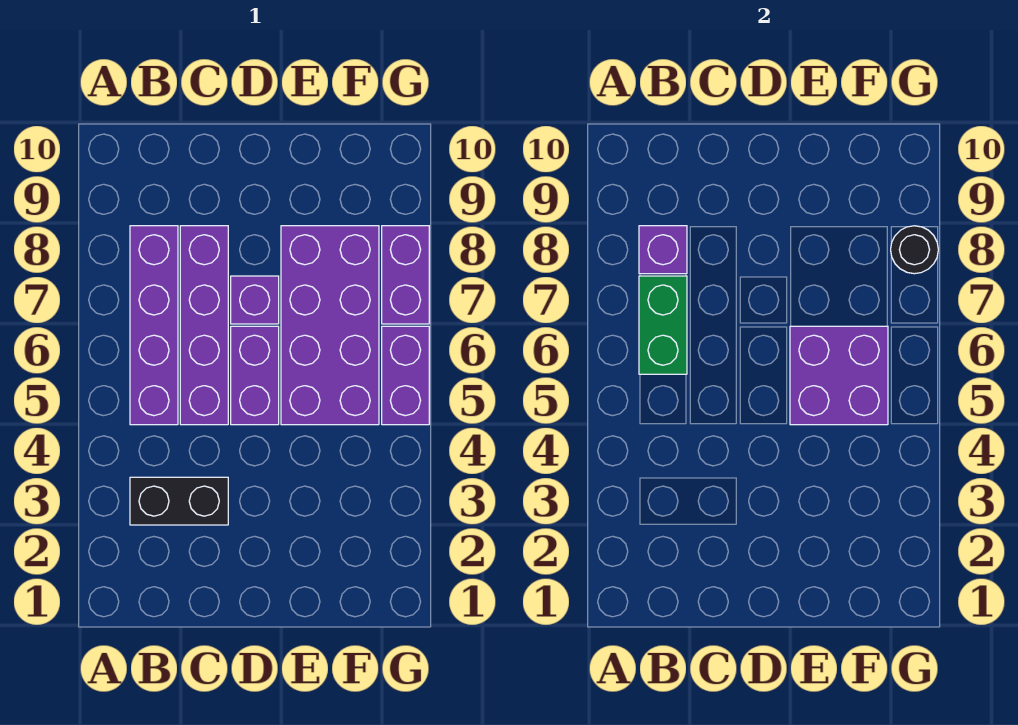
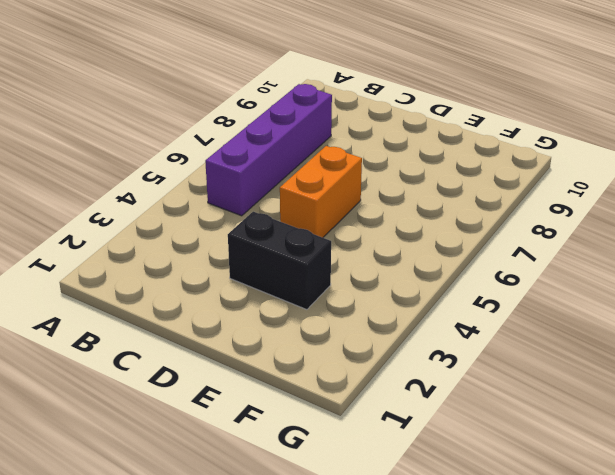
black brick D3:E3 level 1 -> black brick B3:C3 level 1
orange brick D5:D6 level 1 -> purple brick D5:D6 level 1
none -> purple brick C5:C8 level 1
none -> purple brick D7 level 1
none -> purple brick E5:F8 level 1

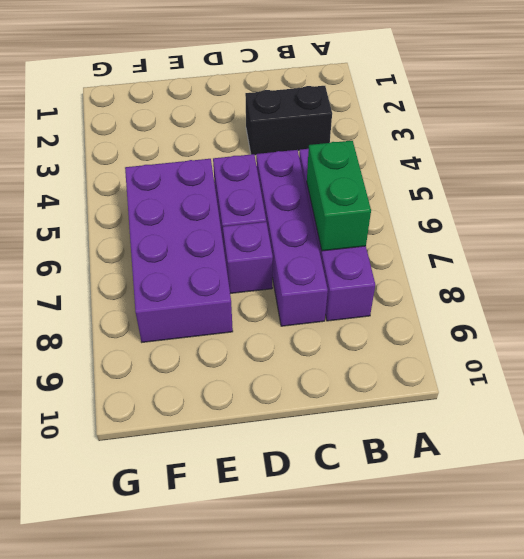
none -> purple brick G5:G6 level 1
none -> purple brick G7:G8 level 1
none -> purple brick B8 level 2

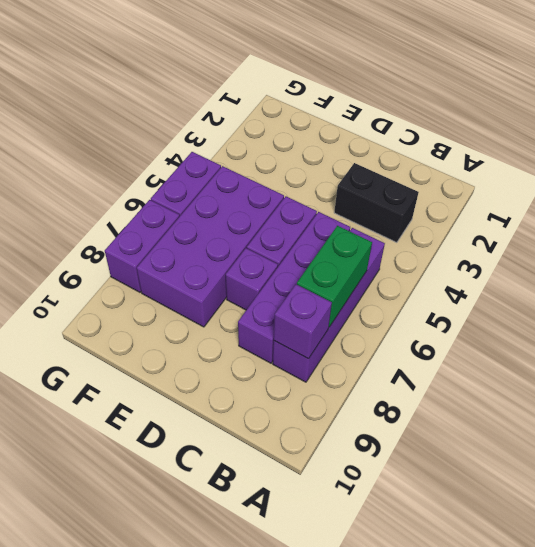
none -> purple brick E5:F6 level 2
none -> black round brick G8 level 2

